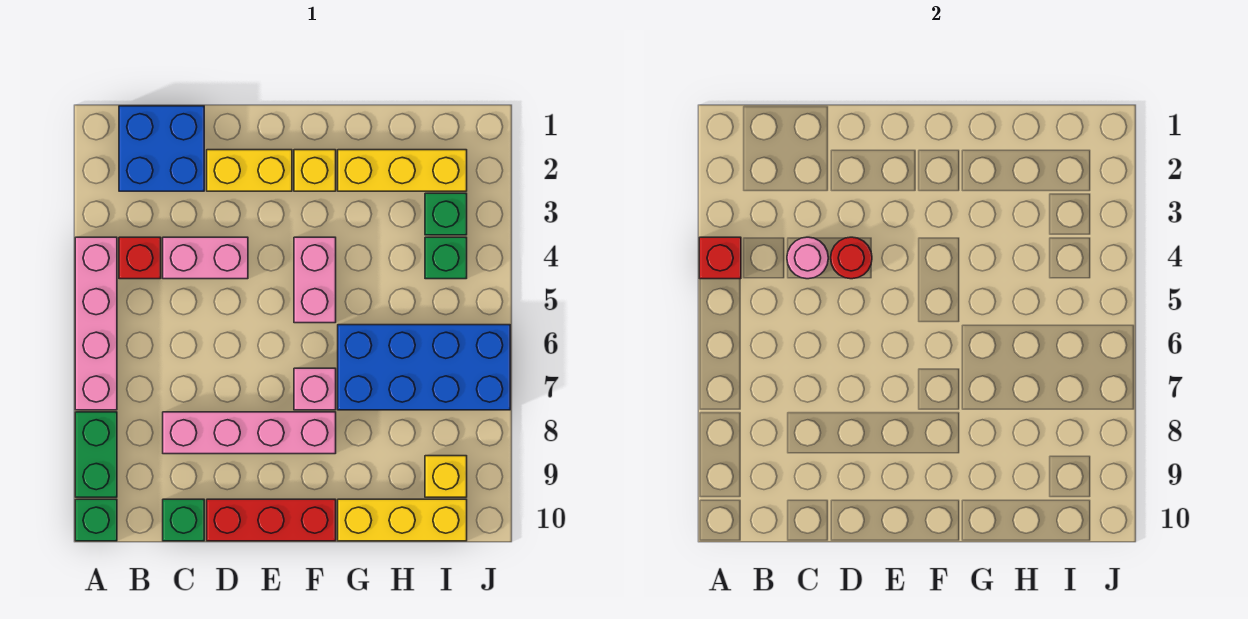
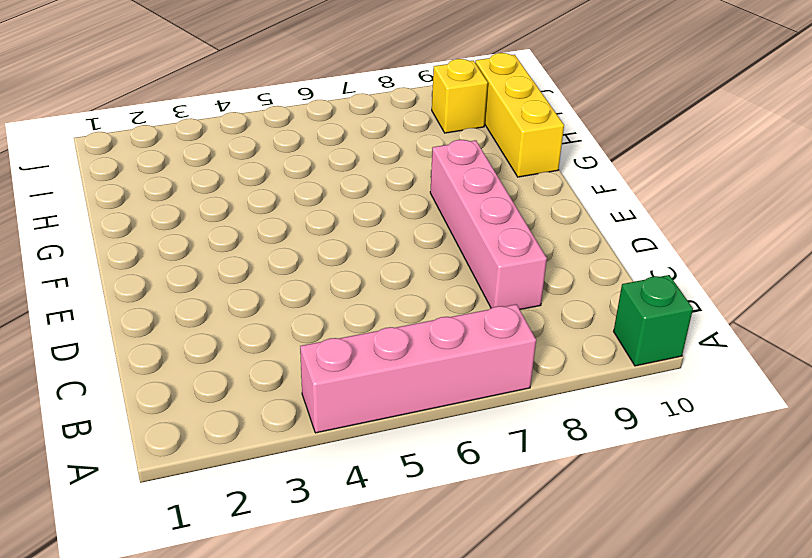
none -> green brick A8:A9 level 1
none -> blue brick B1:C2 level 1
none -> red brick B4 level 1

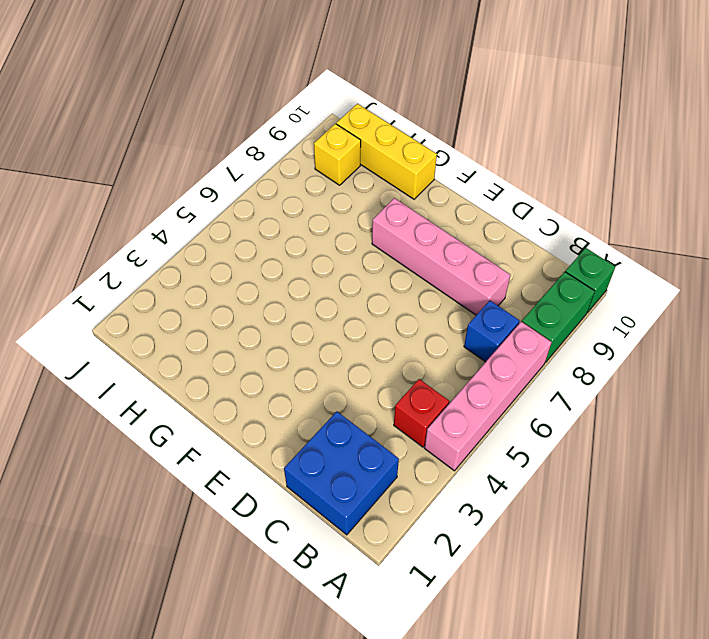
blue brick B7 level 1 -> none
none -> pink brick C4:D4 level 1
none -> green brick C10 level 1
none -> yellow brick D2:E2 level 1

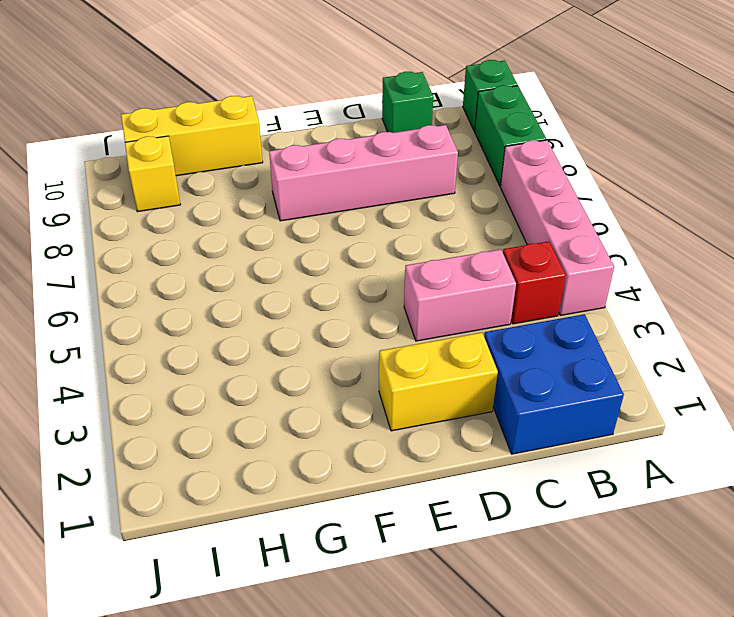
none -> red brick D10:F10 level 1
none -> yellow brick F2 level 1
none -> pink brick F4:F5 level 1

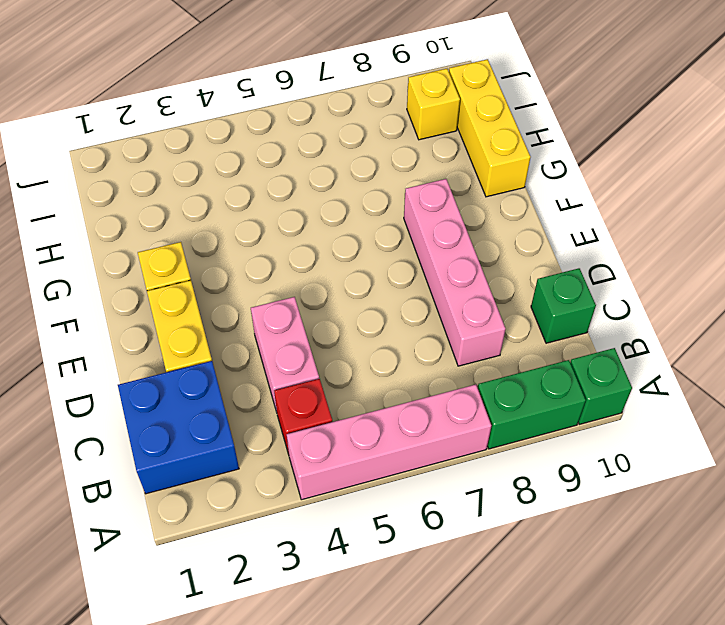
none -> red brick D10:F10 level 1
none -> pink brick F4:F5 level 1
none -> pink brick F7 level 1

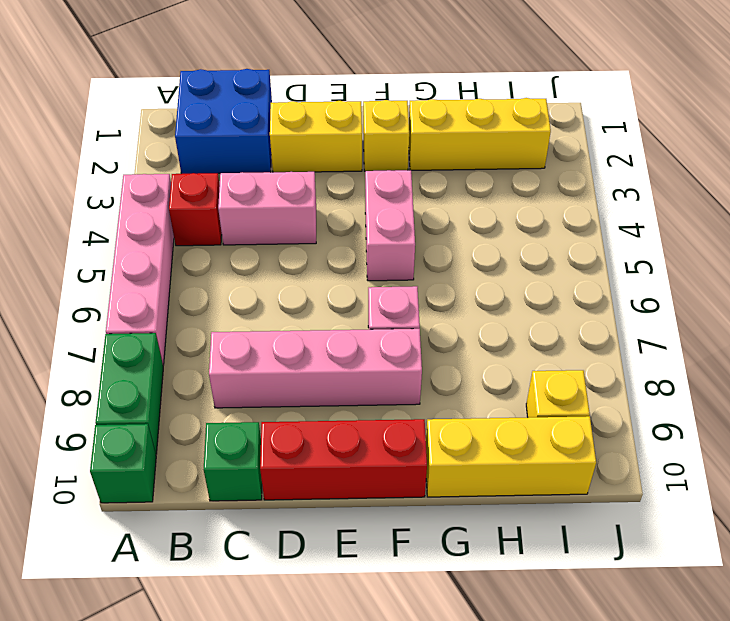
none -> blue brick G6:J7 level 1
none -> green brick I3 level 1
none -> green brick I4 level 1

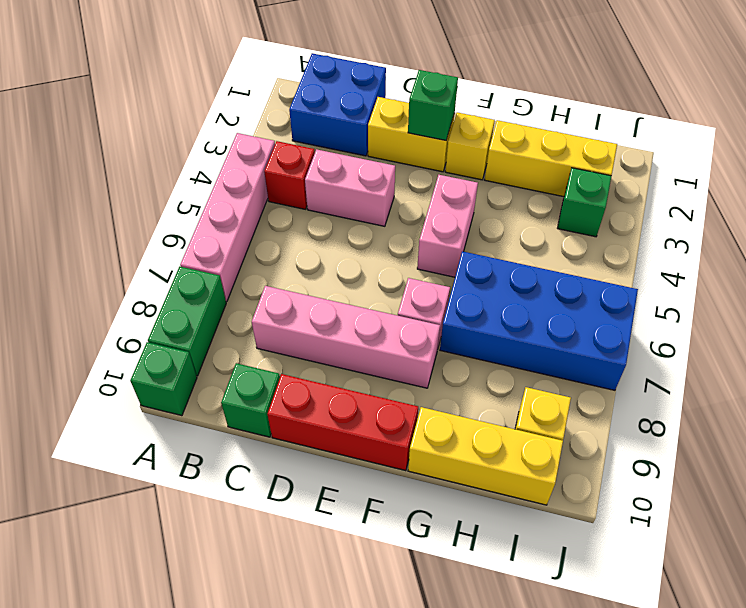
green brick E2 level 2 -> green brick I4 level 1
none -> red brick A4 level 2
none -> pink round brick C4 level 2
none -> red round brick D4 level 2

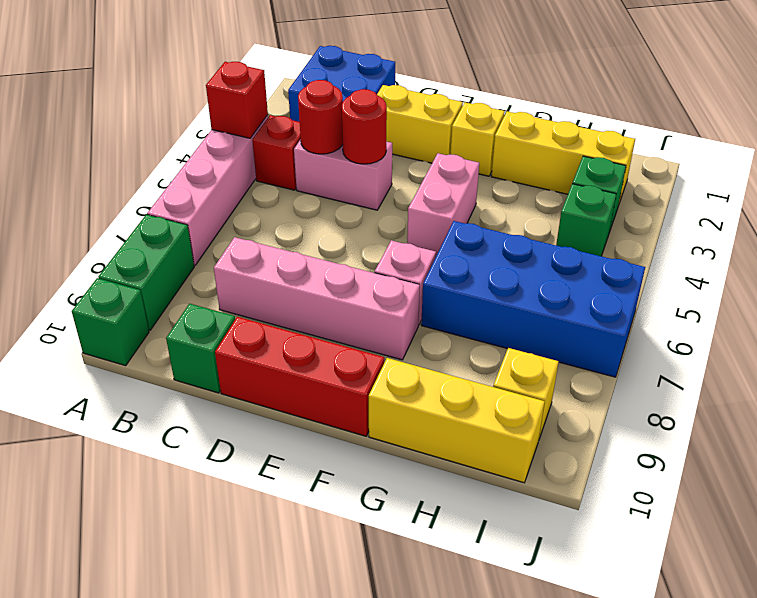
red round brick C4 level 2 -> pink round brick C4 level 2

